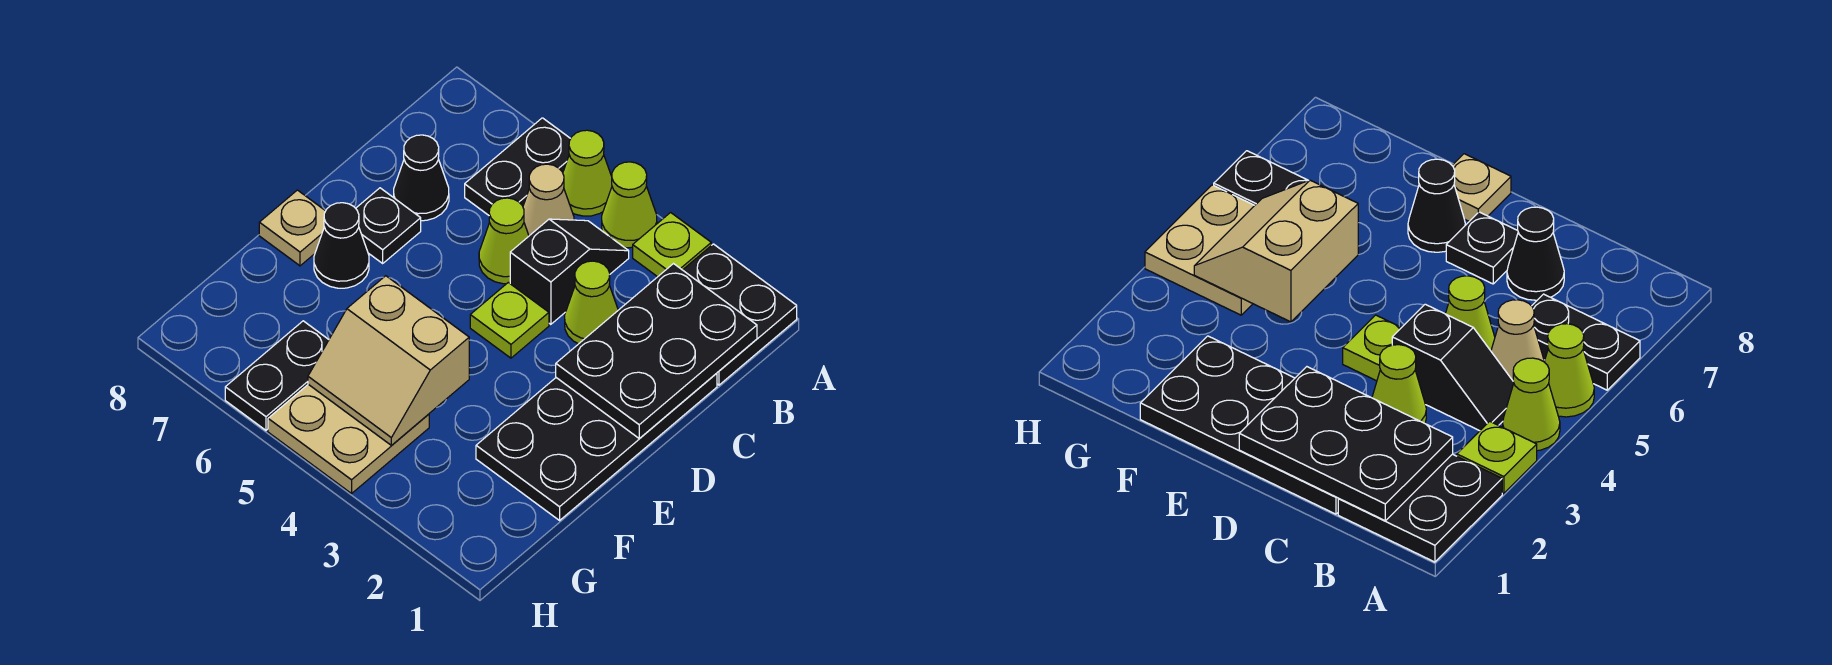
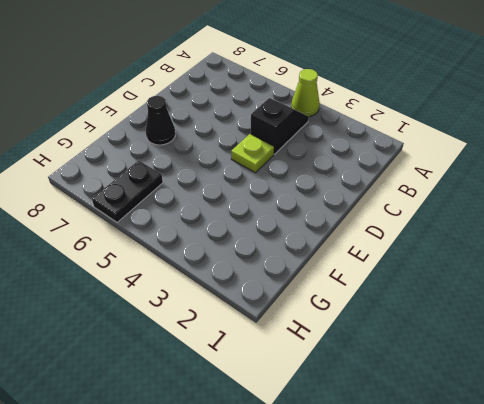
none -> black plate A1:B2 level 1
none -> lime plate A3 level 1
none -> lime cone A5 level 1

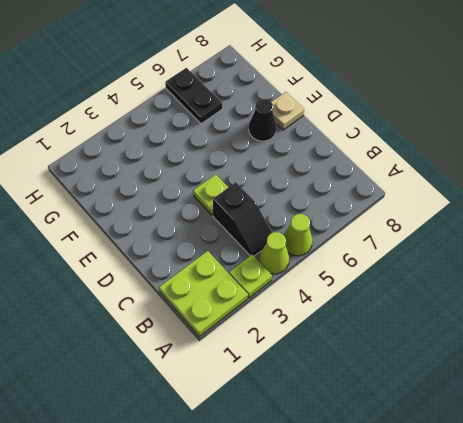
lime plate A1:B2 level 1 -> black plate A1:B2 level 1
none -> black plate A6:B6 level 1
none -> tan cone B5 level 1
none -> black plate C1:F2 level 1

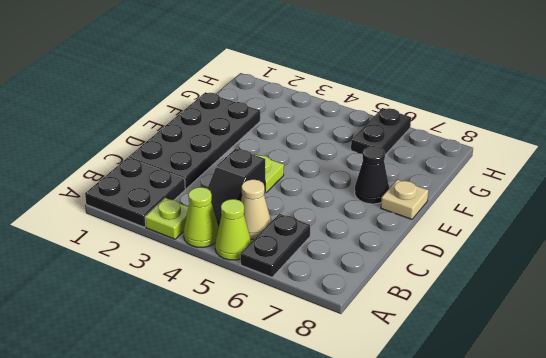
none -> lime cone C3 level 1
none -> lime cone C5 level 1
none -> black cone C7 level 1

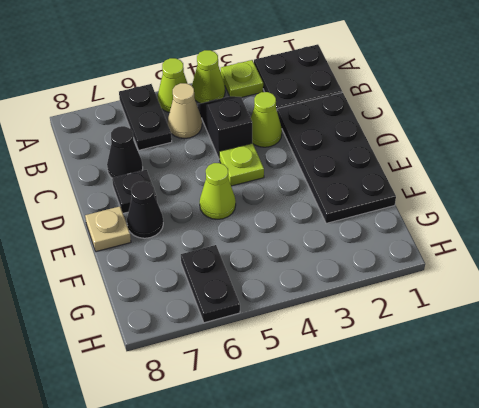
lime cone E5 level 1 -> lime cone C5 level 1
none -> tan plate G4:H5 level 1
none -> black plate B1:D2 level 2
none -> tan slope F4:G5 level 2 top F

